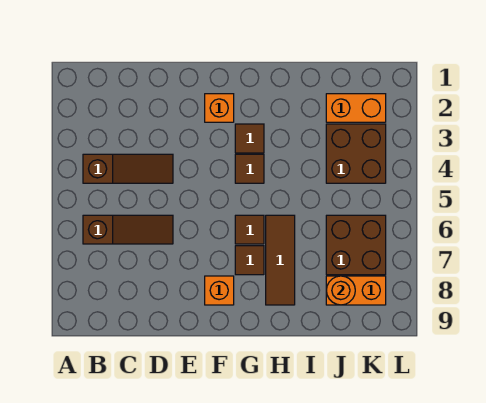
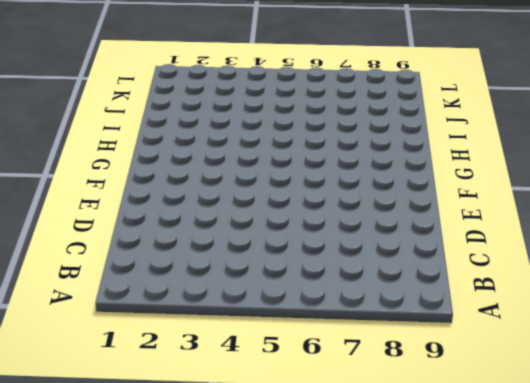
none -> brown slope B4:D4 level 1 top B
none -> brown slope B6:D6 level 1 top B
none -> orange brick F2 level 1

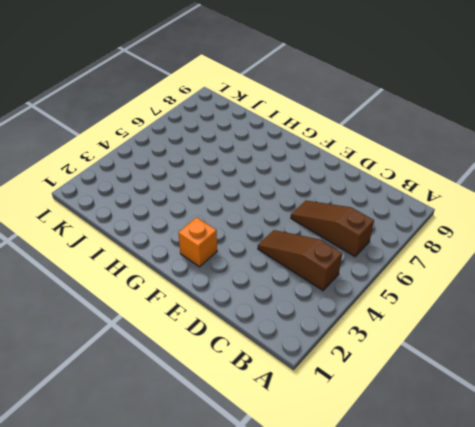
none -> orange brick F8 level 1
none -> brown tile G3 level 1
none -> brown tile G4 level 1

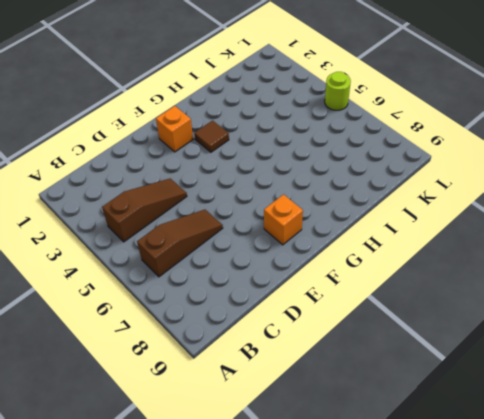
lime round brick L5 level 1 -> none
none -> brown tile G4 level 1
none -> brown tile G6 level 1
none -> brown tile G7 level 1

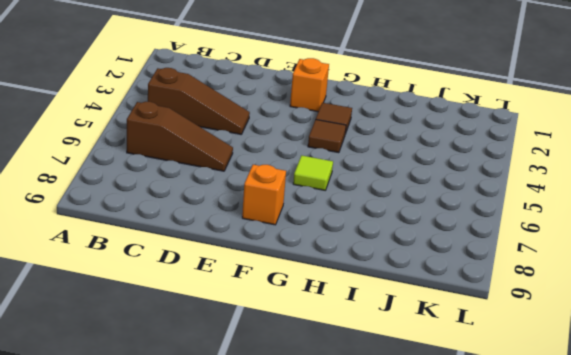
lime tile G6 level 1 -> brown tile G6 level 1
none -> brown tile G7 level 1
none -> brown tile H6:H8 level 1
none -> orange brick J2:K2 level 1

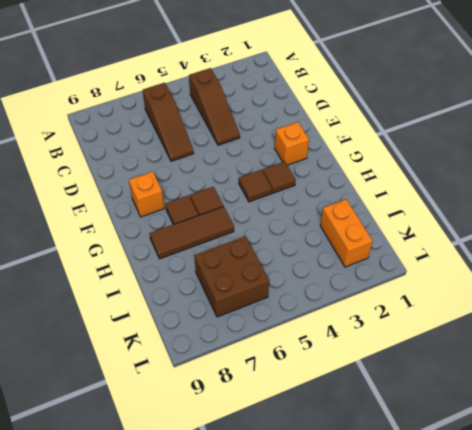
none -> brown brick J3:K4 level 1
none -> orange brick J8:K8 level 1
none -> orange round brick J8 level 2

